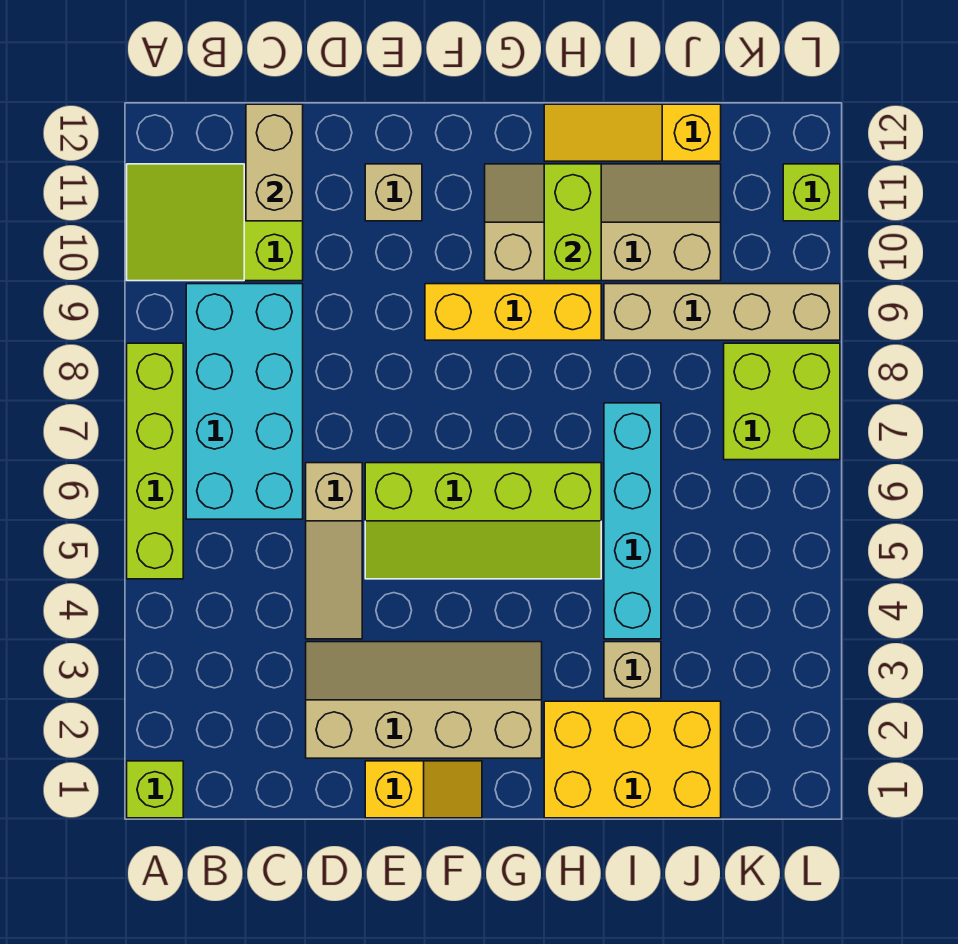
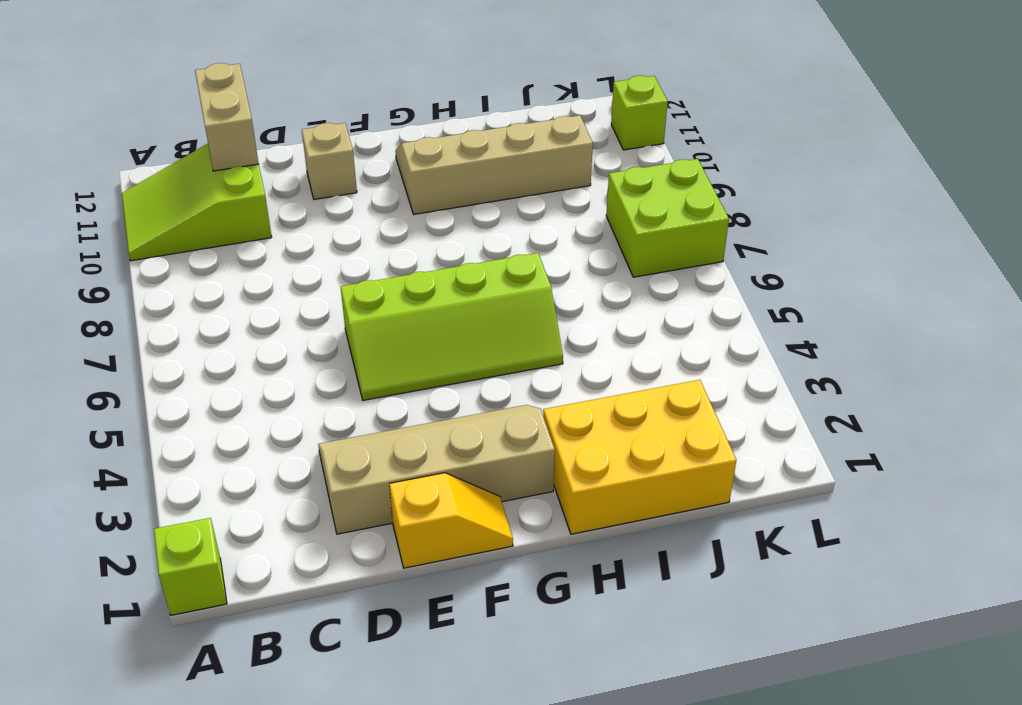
none -> lime brick A5:A8 level 1
none -> cyan brick B6:C9 level 1
none -> tan slope D4:D6 level 1 top 6

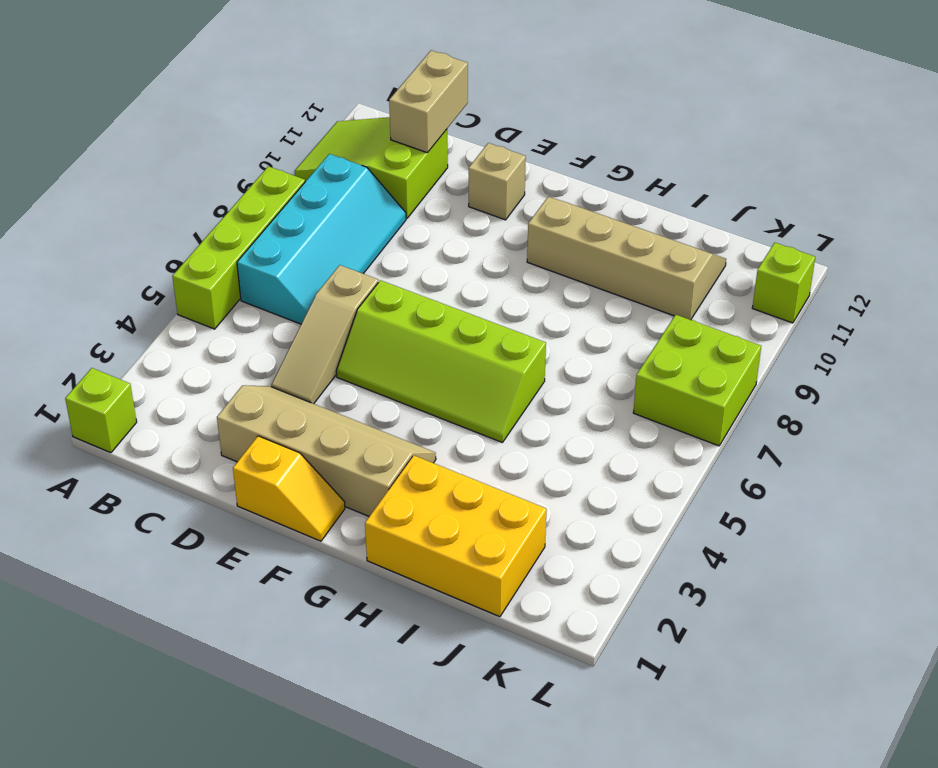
cyan slope B6:C9 level 1 top B -> cyan brick B6:C9 level 1
none -> yellow brick F9:H9 level 1
none -> yellow slope H12:J12 level 1 top J
none -> tan brick I3 level 1

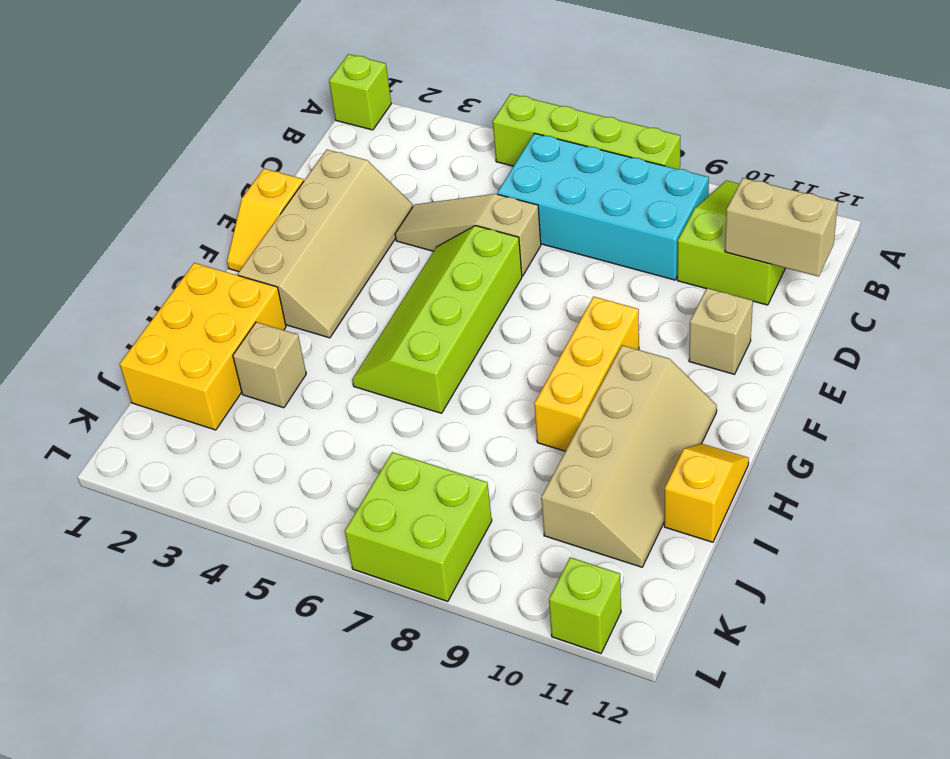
yellow slope H12:I12 level 1 top I -> yellow slope H12:J12 level 1 top J
none -> cyan brick I4:I7 level 1
none -> tan brick I9:L9 level 1
none -> lime brick H10:H11 level 2

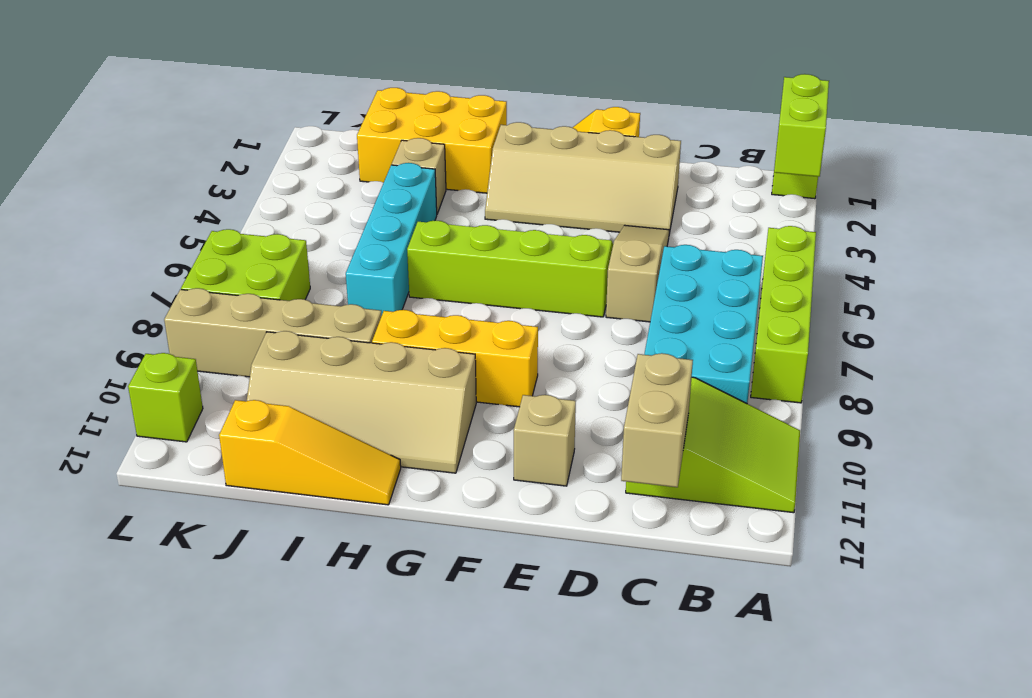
lime brick A1:A2 level 2 -> lime brick H10:H11 level 2

